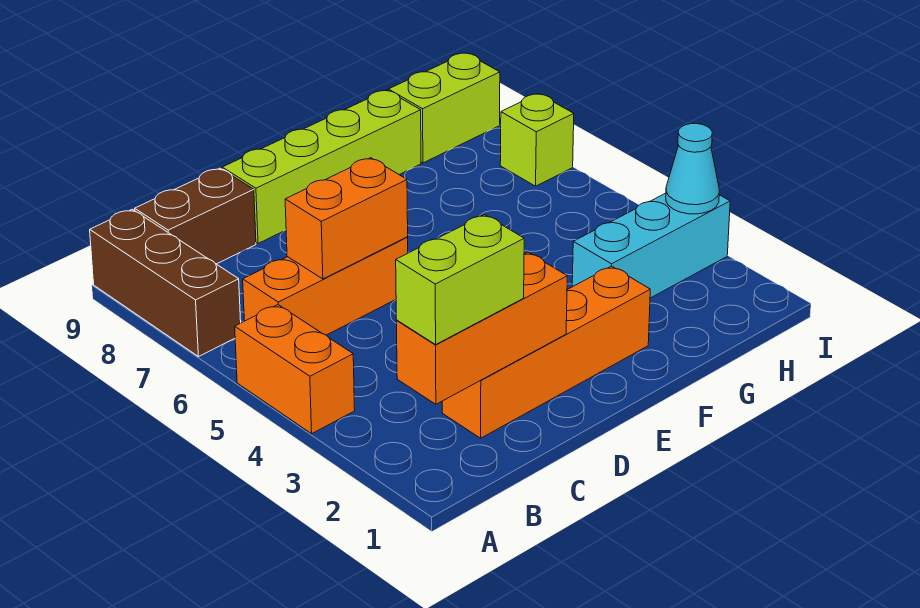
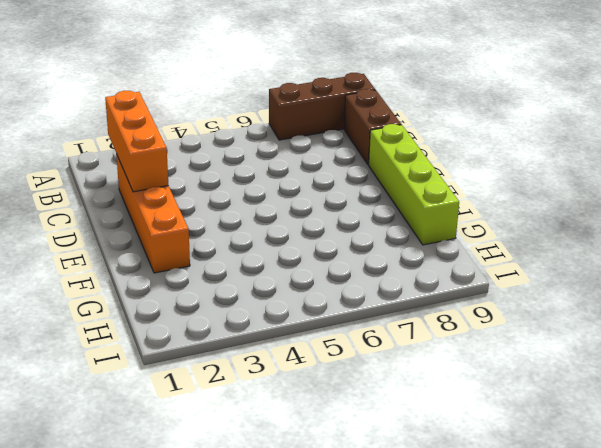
none -> orange brick A4:A5 level 1
none -> orange brick B6:D6 level 1
none -> cyan brick G3:I3 level 1

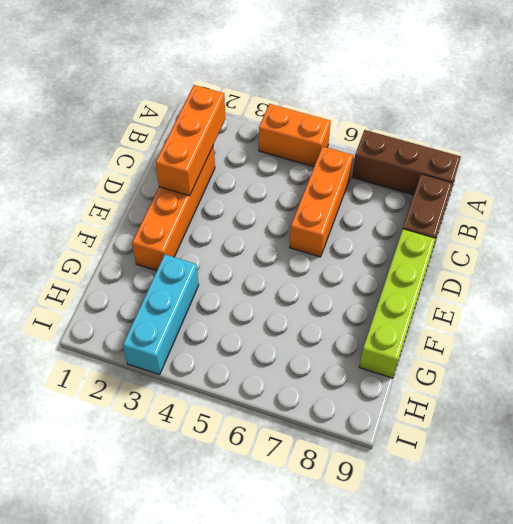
none -> lime brick H9:I9 level 1
none -> lime brick I7 level 1
none -> orange brick C6:D6 level 2

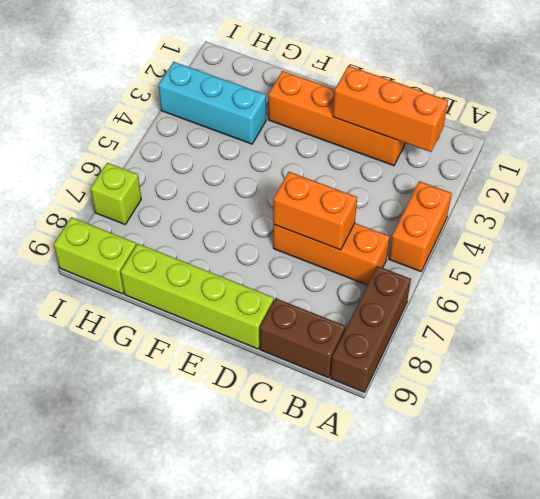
none -> cyan cone I3 level 2
none -> lime brick B2:C2 level 3

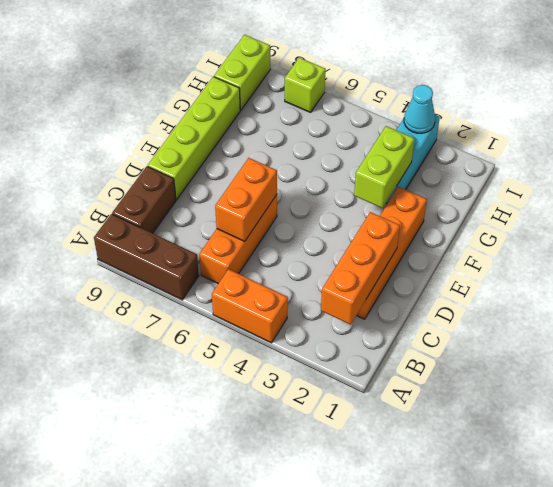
lime brick F3:G3 level 2 -> lime brick B2:C2 level 3

